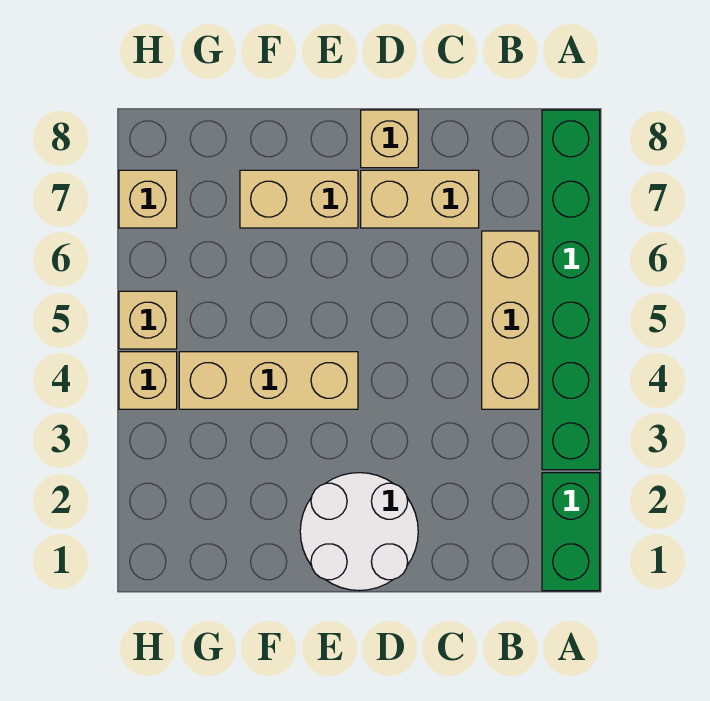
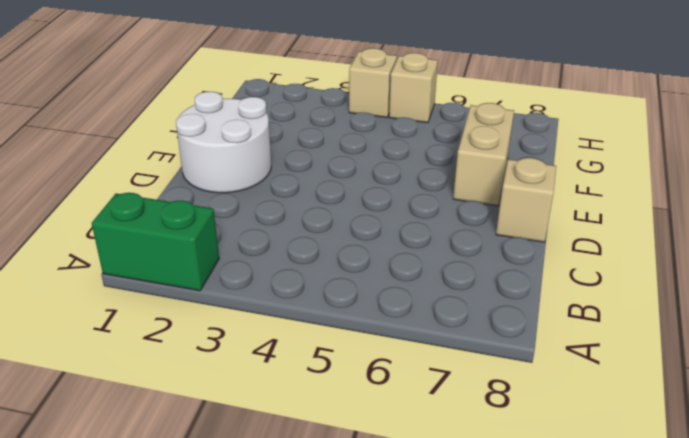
none -> green brick A3:A8 level 1
none -> tan brick B4:B6 level 1

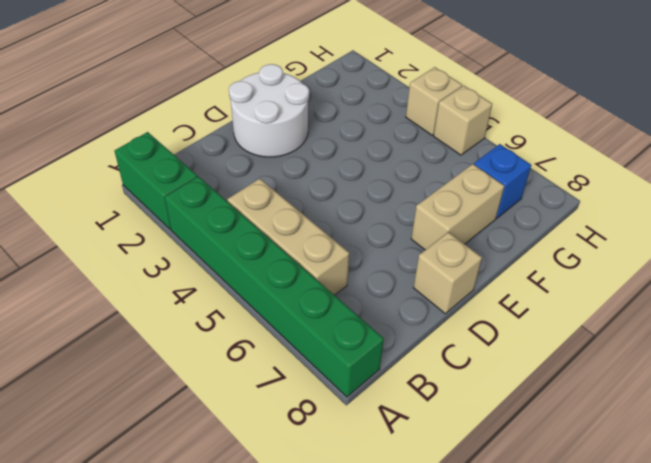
blue brick G7 level 1 -> none
none -> tan brick C7:D7 level 1
none -> tan brick E4:G4 level 1

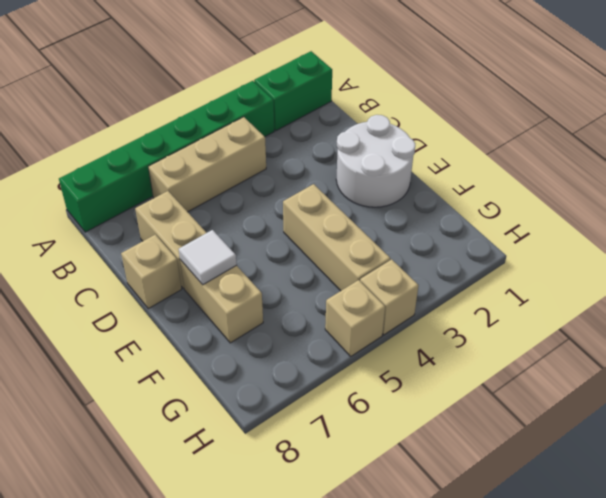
white tile E7 level 2 -> none
none -> tan brick H7 level 1

